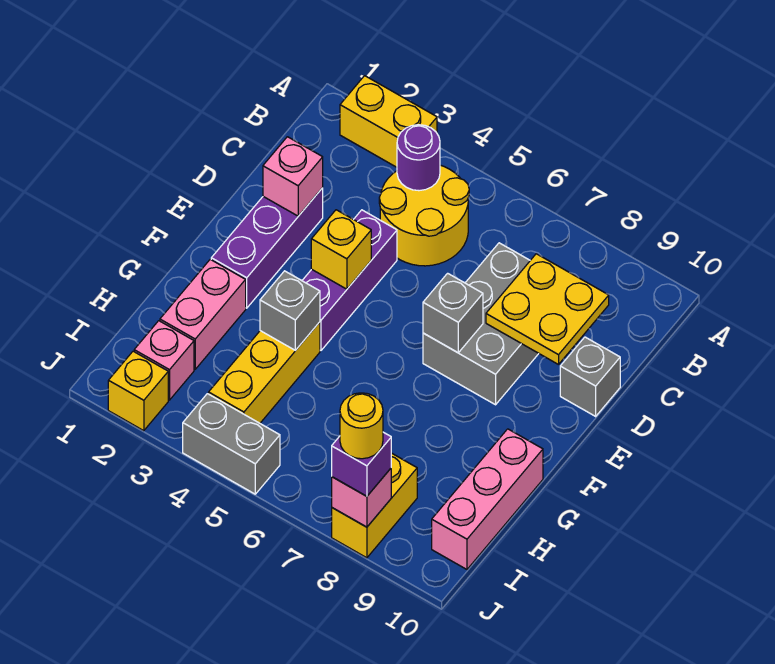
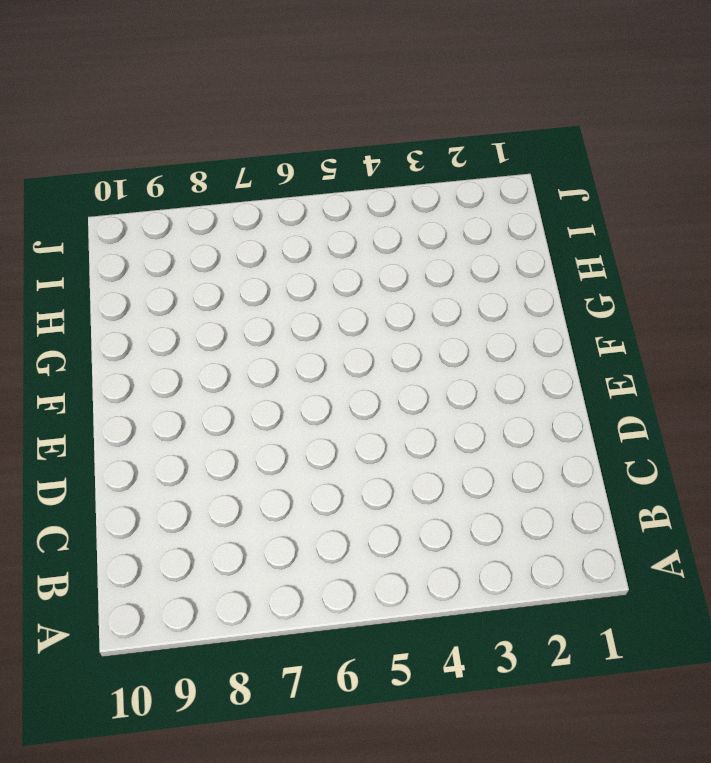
none -> yellow brick A2:A3 level 1
none -> yellow round brick B4:C5 level 1
none -> grey brick C7:E8 level 1

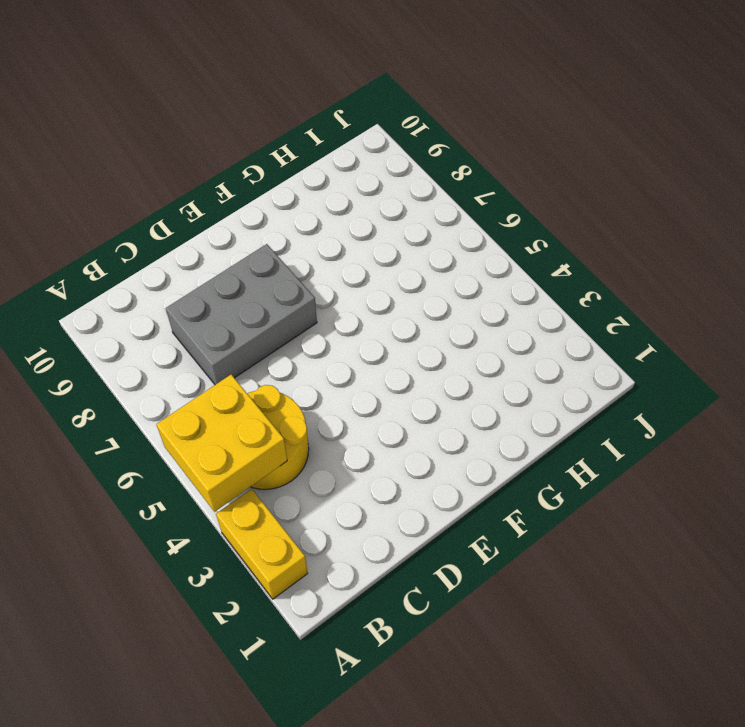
yellow brick A4:B5 level 2 -> purple round brick B4 level 2
none -> purple brick D2:F2 level 1
none -> purple brick D4:F4 level 1
none -> grey brick D10 level 1

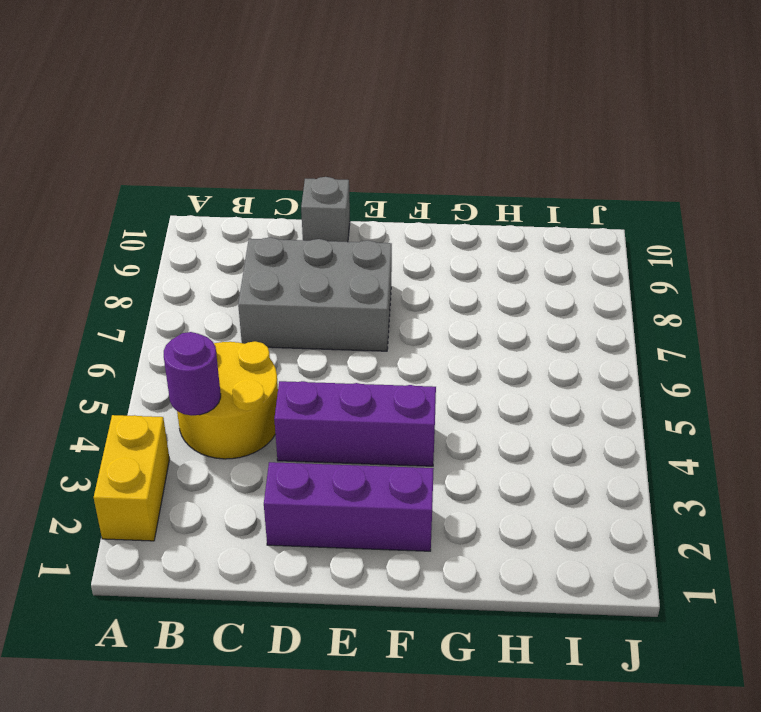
none -> pink brick G2:H2 level 1
none -> yellow brick G4:I4 level 1
none -> pink brick G10:I10 level 1

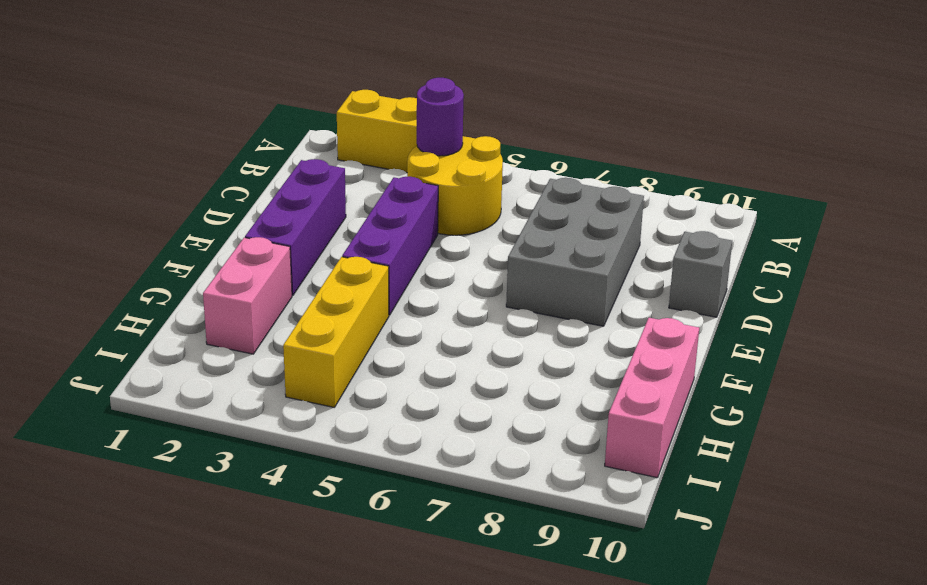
none -> pink brick I2 level 1
none -> yellow brick I8:J8 level 1
none -> yellow brick J2 level 1

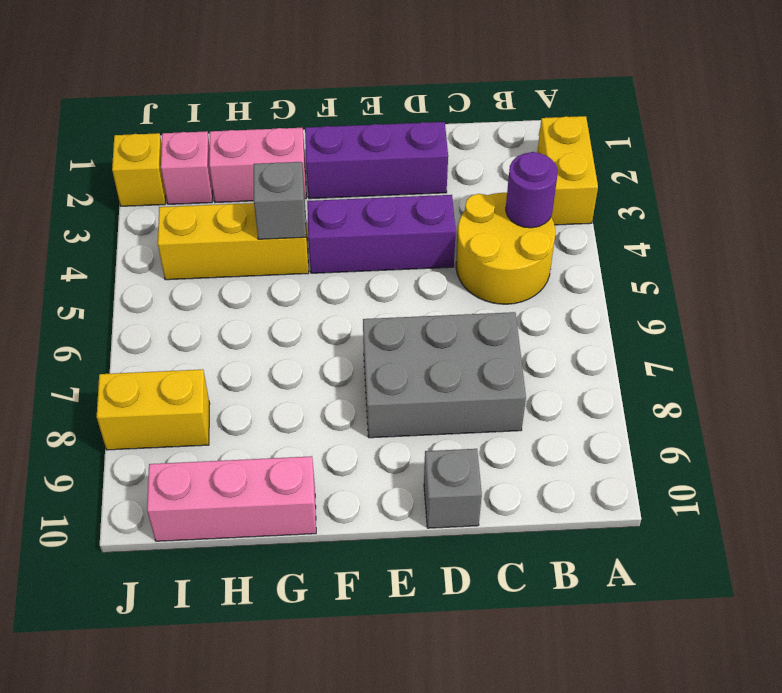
none -> grey brick J4:J5 level 1
none -> yellow plate C8:D9 level 2
none -> pink brick D2 level 2

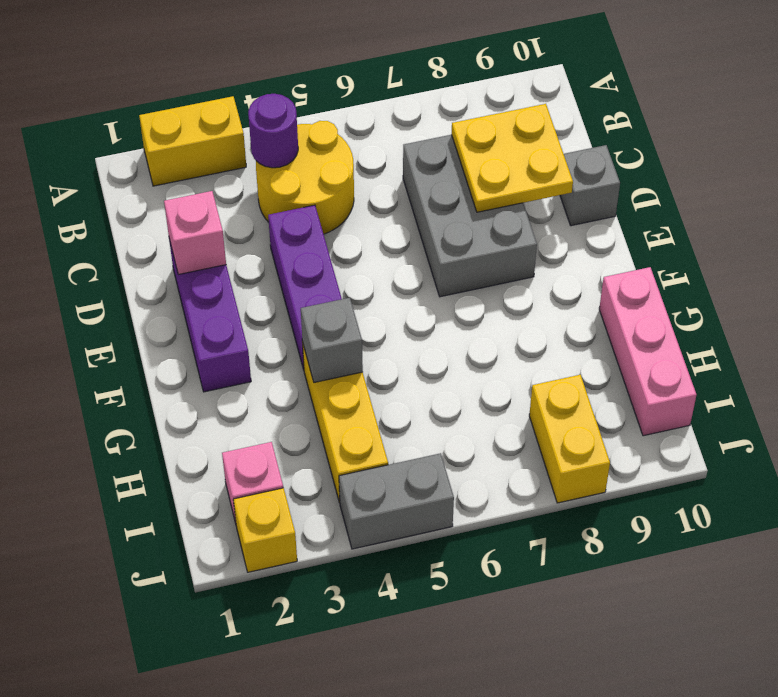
none -> pink brick G2:H2 level 1
none -> yellow brick E4 level 2
none -> grey brick E7 level 2

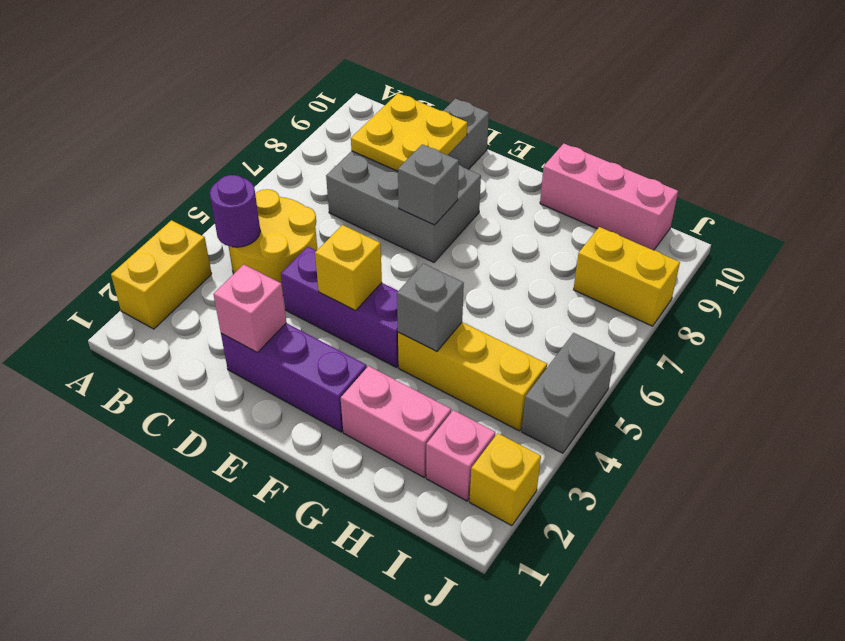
none -> pink brick J8 level 2
none -> purple brick J8 level 3
none -> yellow round brick J8 level 4

